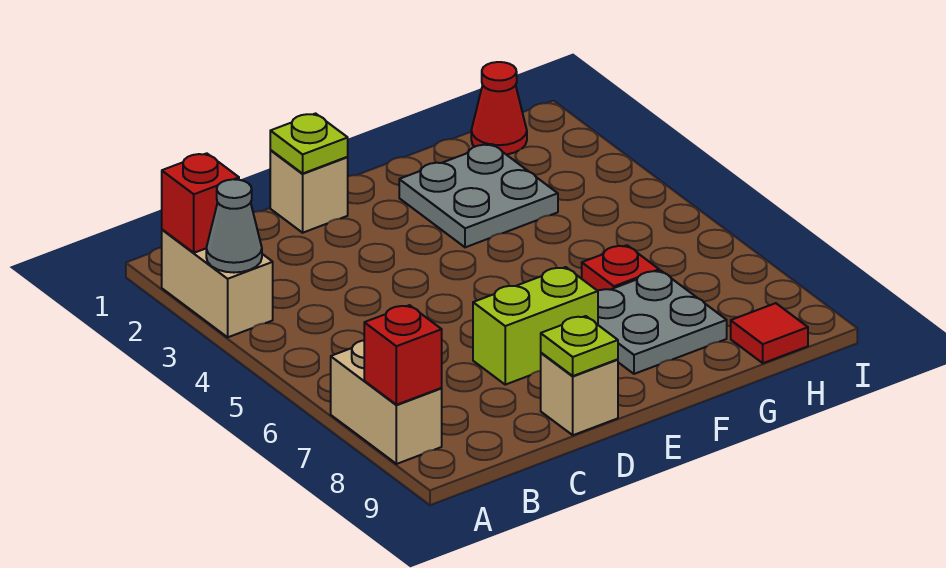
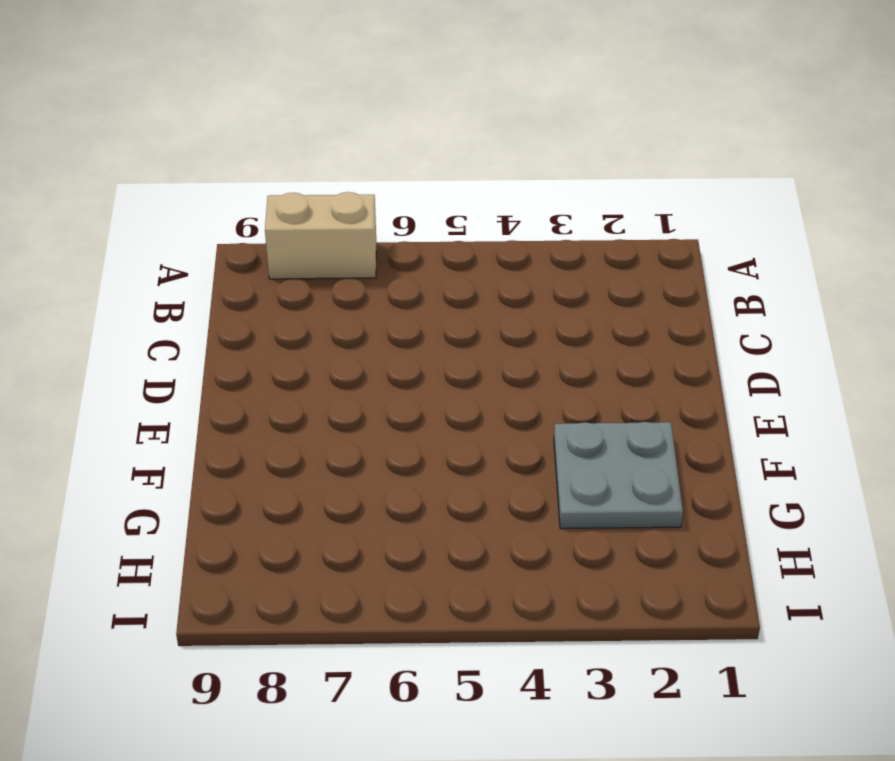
none -> tan brick A2:A3 level 1
none -> tan brick D1 level 1
none -> lime brick D7:E7 level 1

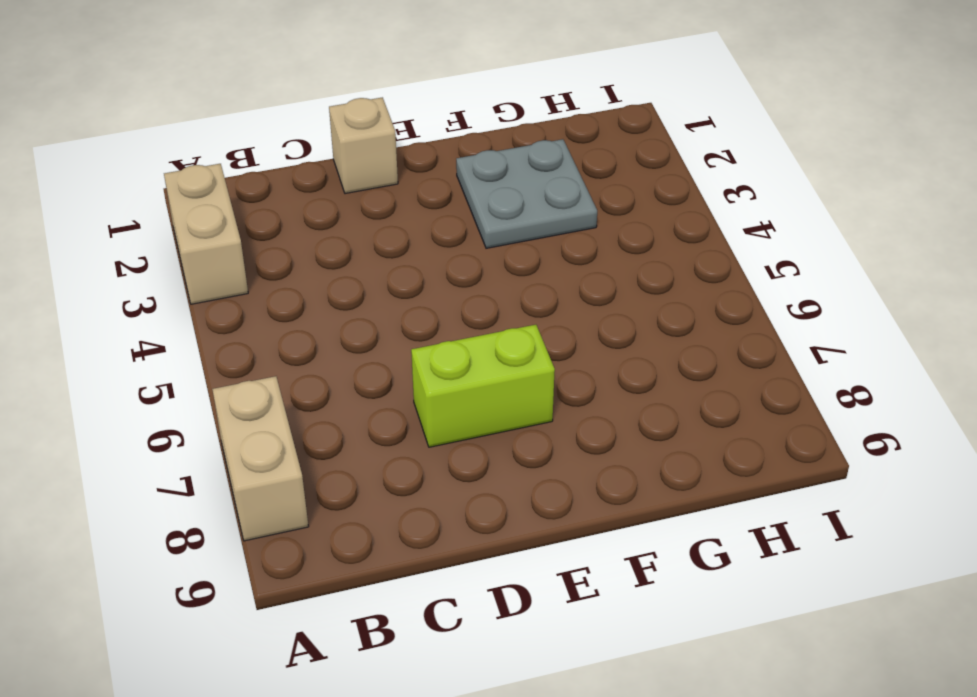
none -> tan brick D9 level 1
none -> grey plate F7:G8 level 1
none -> red plate G6 level 1

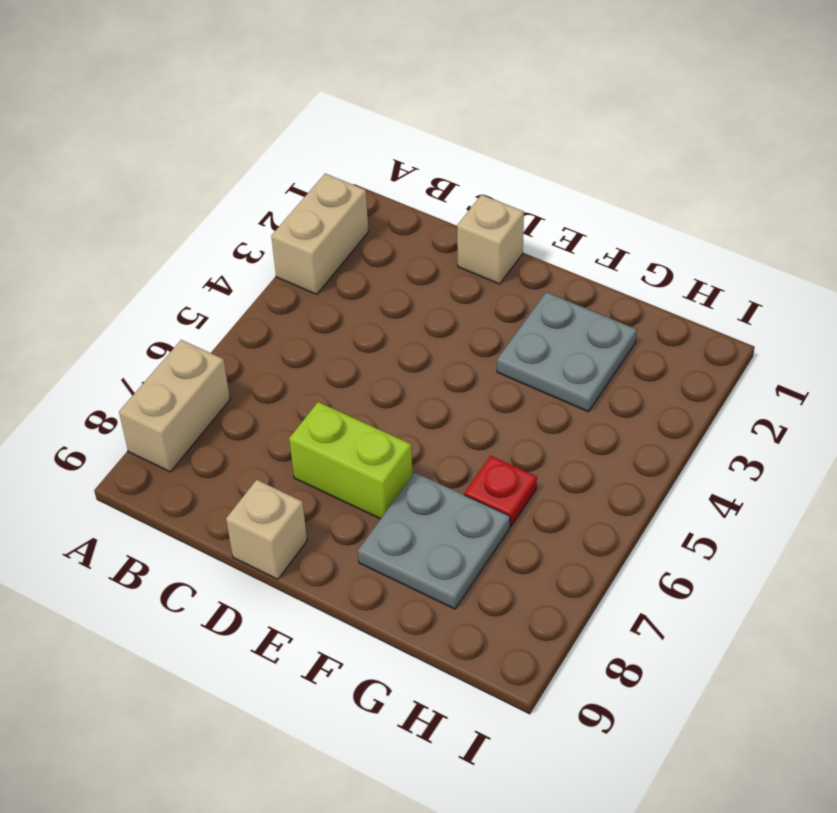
none -> red cone H1 level 1
none -> red tile H9 level 1
none -> red brick A2 level 2

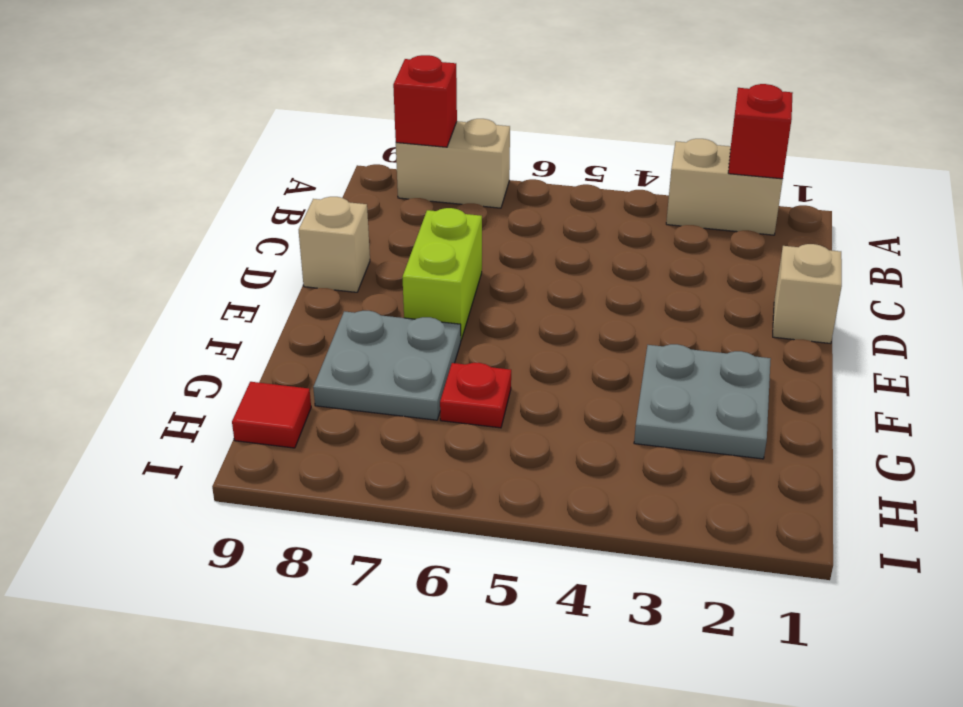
none -> red cone H1 level 1
none -> grey cone A3 level 2
none -> lime plate D1 level 2

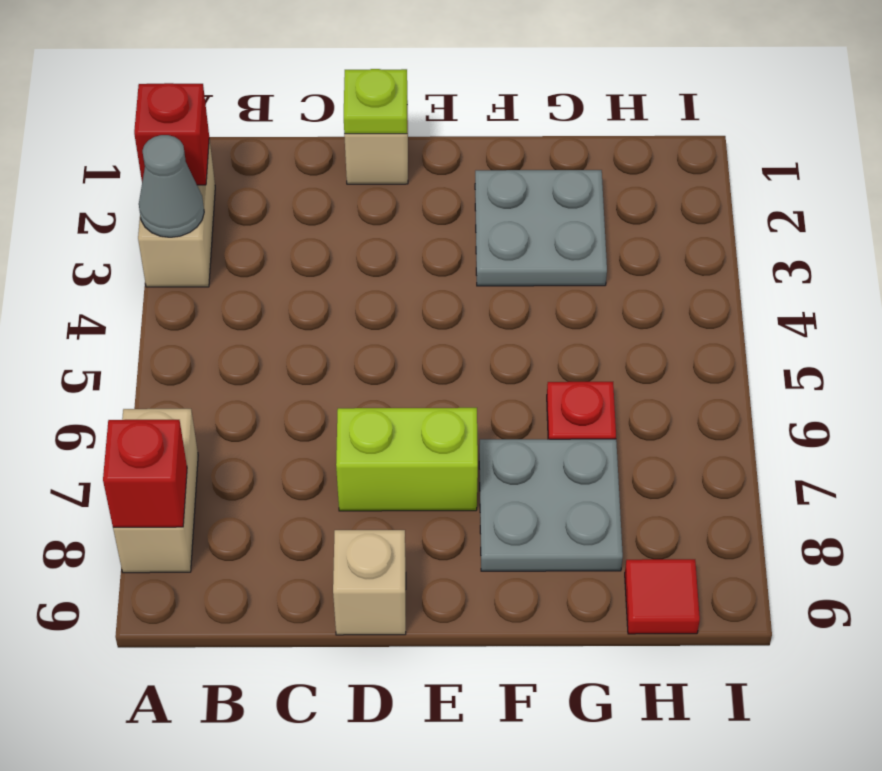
none -> red cone H1 level 1
none -> lime plate D9 level 2

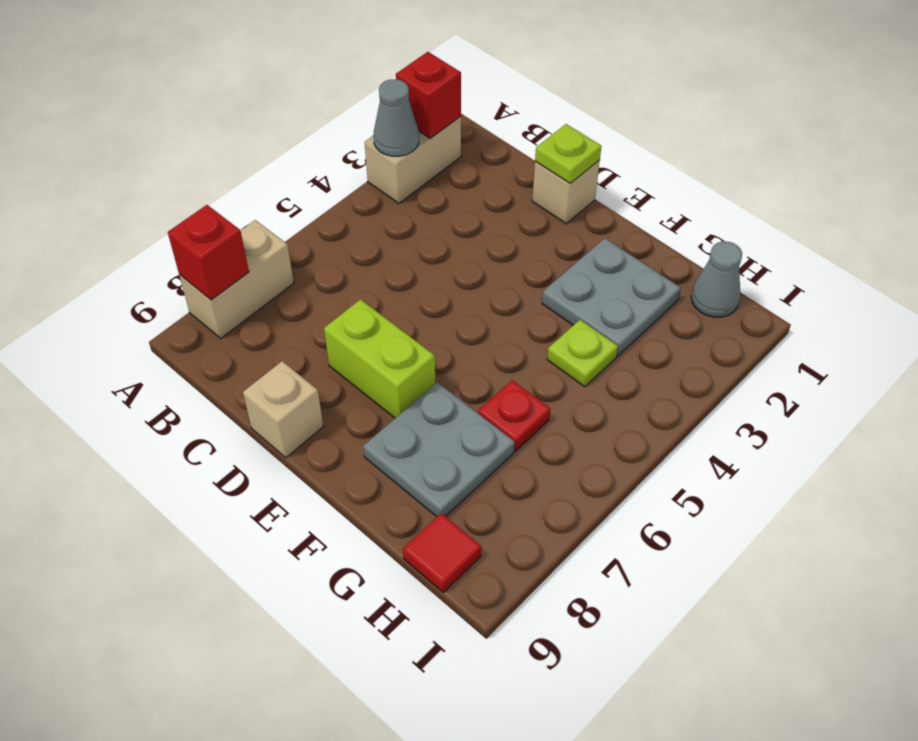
lime plate G4 level 1 -> lime plate D9 level 2
grey cone H1 level 1 -> red cone H1 level 1

